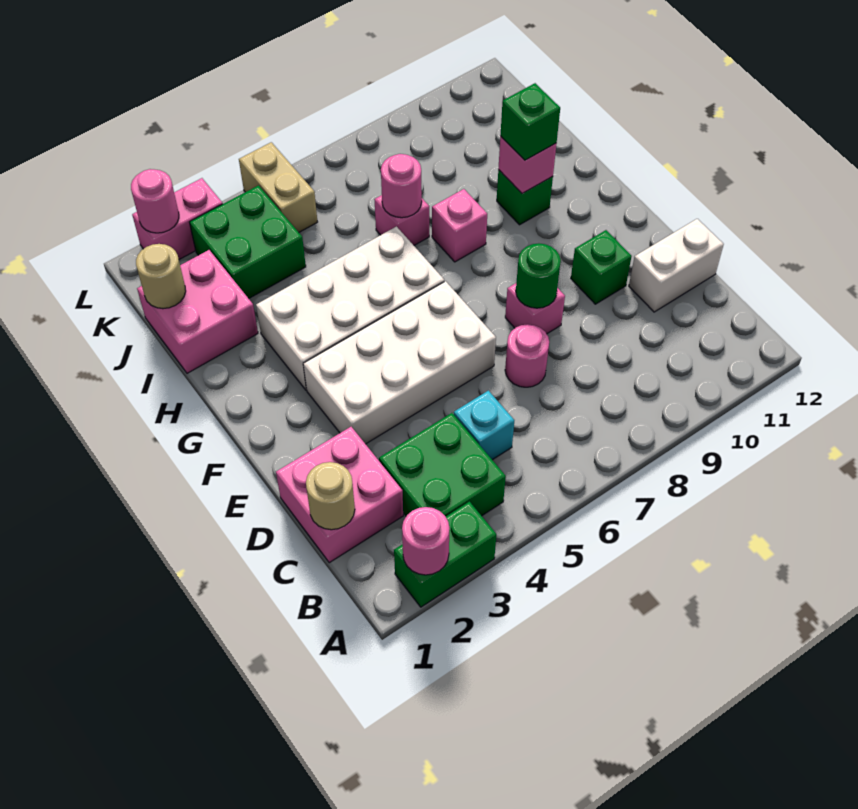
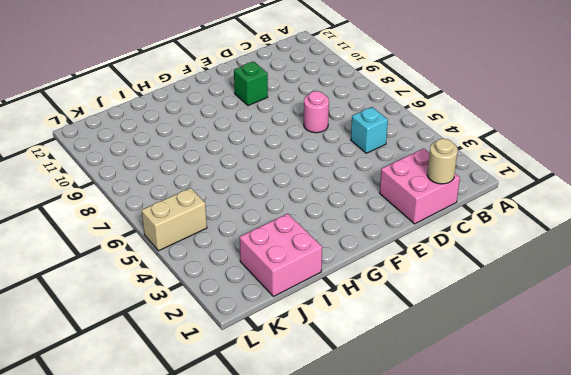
none -> green brick A2:A3 level 1
none -> green brick B3:C4 level 1
none -> white brick D11:D12 level 1

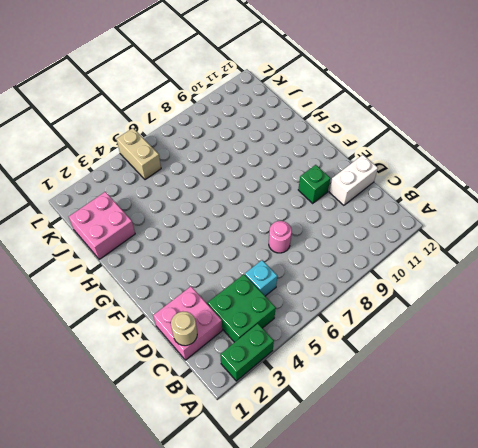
none -> white brick E3:F6 level 1
none -> pink brick E8 level 1
none -> white brick G3:H6 level 1

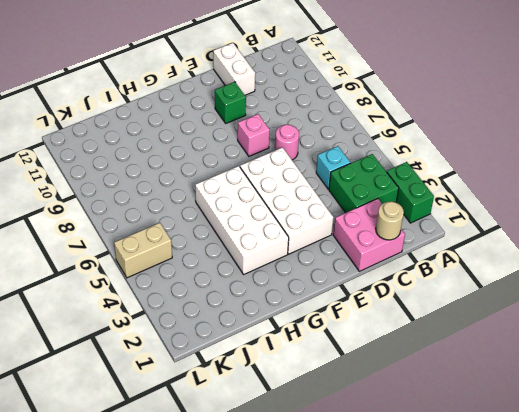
none -> pink brick H8 level 1
none -> green brick H10 level 1
none -> pink brick I1:J2 level 1

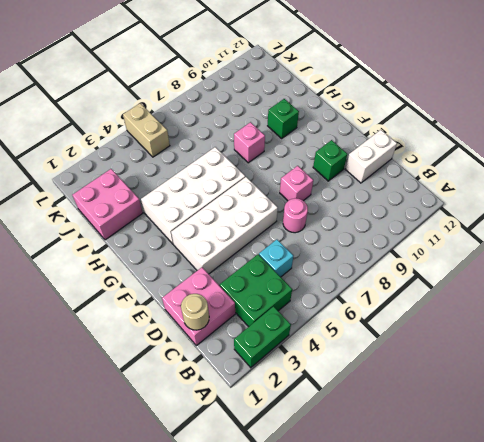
none -> pink brick I7 level 1
none -> green brick J3:K4 level 1
none -> pink brick L2:L3 level 1

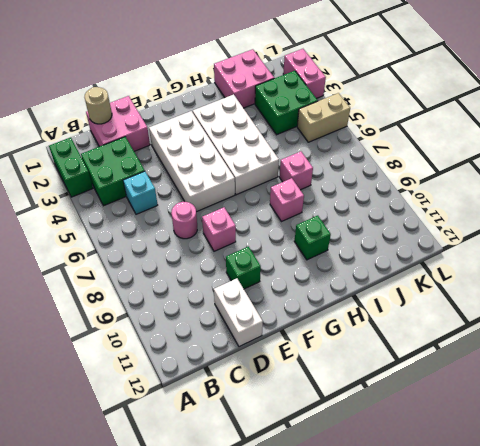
none -> pink round brick A2 level 2
none -> green round brick E8 level 2
none -> pink brick H10 level 2

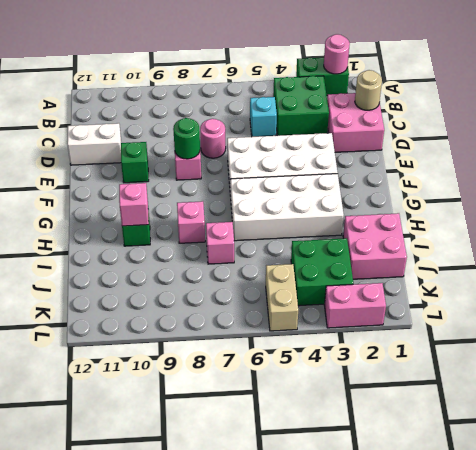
none -> pink round brick I7 level 2
none -> tan round brick J1 level 2
none -> pink round brick L2 level 2

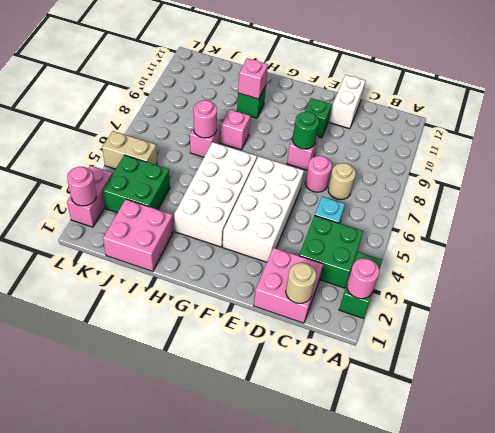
tan round brick C7 level 1 -> tan round brick J1 level 2
none -> green brick H10 level 3

